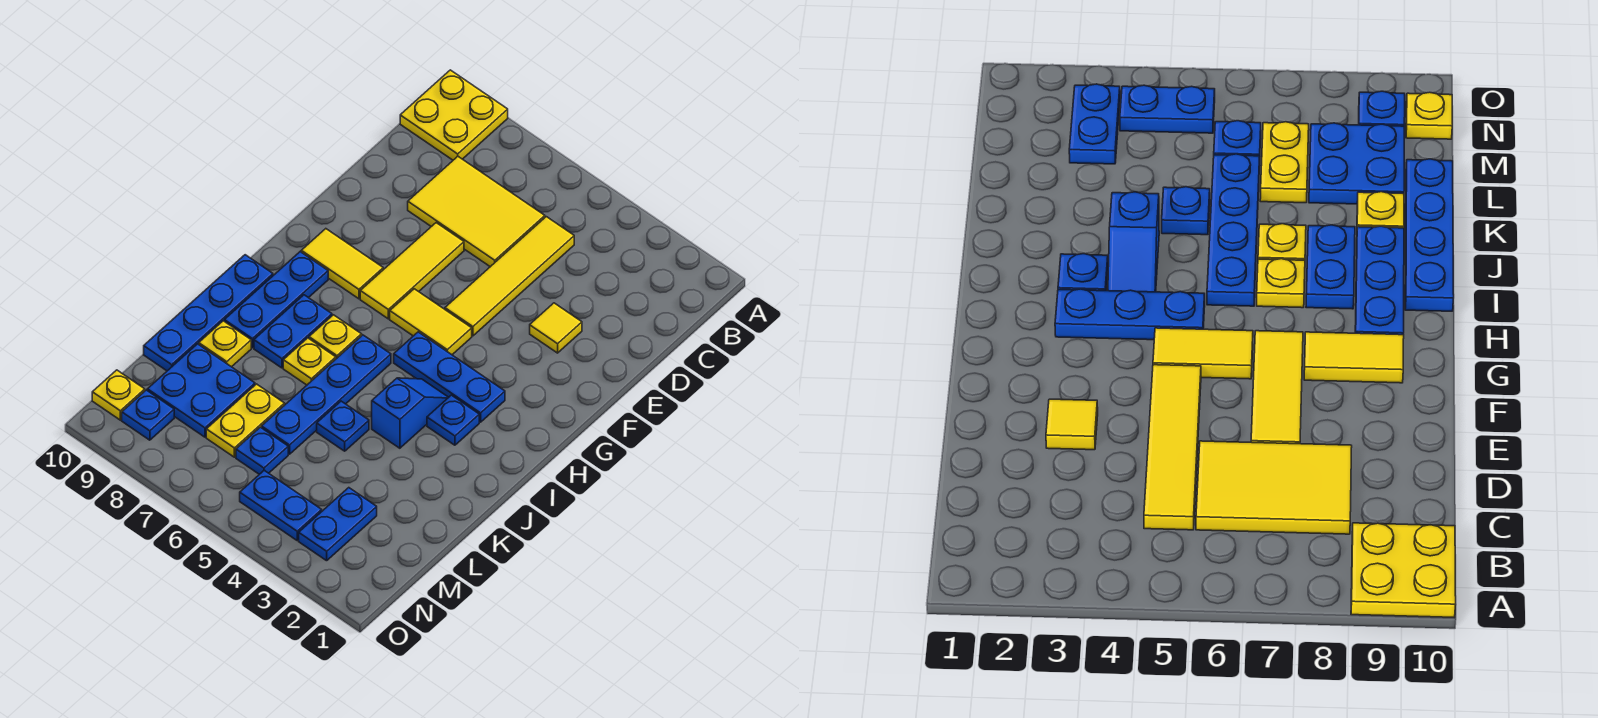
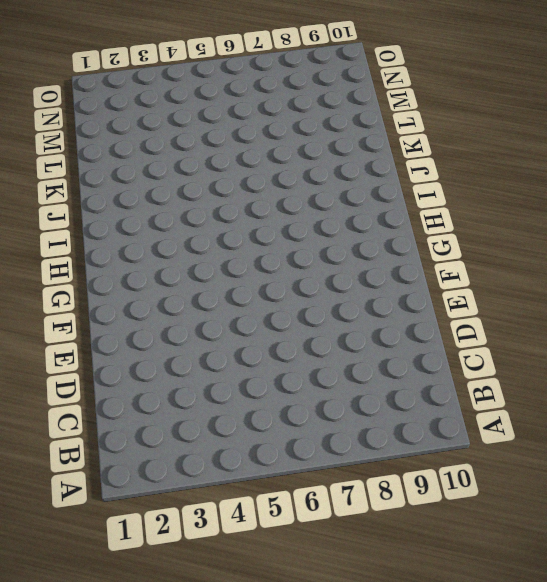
none -> yellow plate A9:B10 level 1
none -> yellow tile C5:F5 level 1
none -> yellow tile C6:D8 level 1

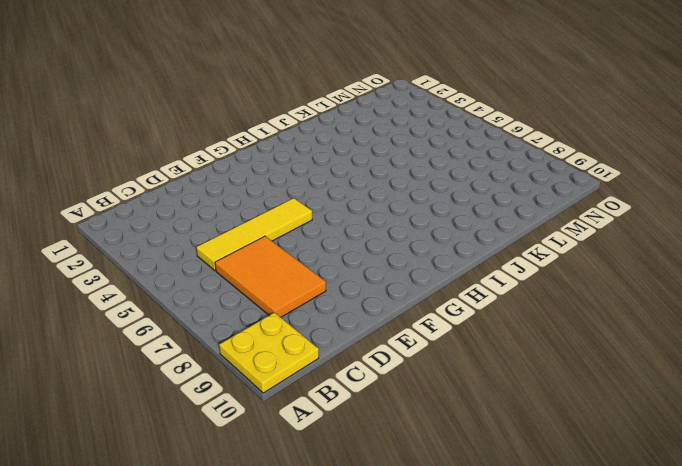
orange tile C6:D8 level 1 -> yellow tile C6:D8 level 1
none -> yellow tile E3 level 1
none -> yellow tile E7:G7 level 1
none -> yellow tile G5:G6 level 1

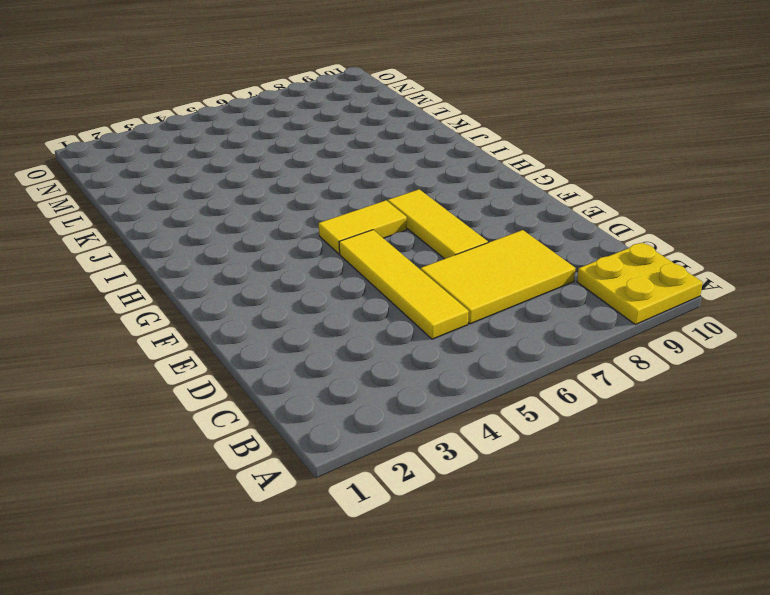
none -> yellow tile E3 level 1
none -> yellow tile G8:G9 level 1
none -> blue plate H3:H5 level 1

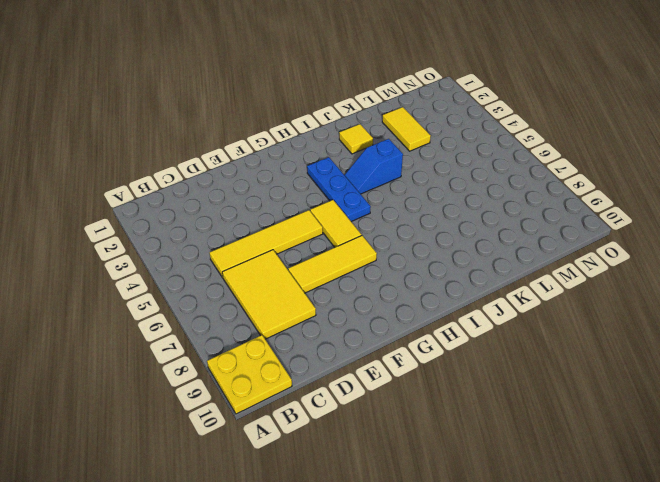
yellow tile J2 level 1 -> yellow tile E3 level 1
yellow tile L2:L3 level 1 -> yellow tile G8:G9 level 1
none -> blue plate H9:J9 level 1
none -> blue plate I3 level 1
none -> blue plate I6:L6 level 1

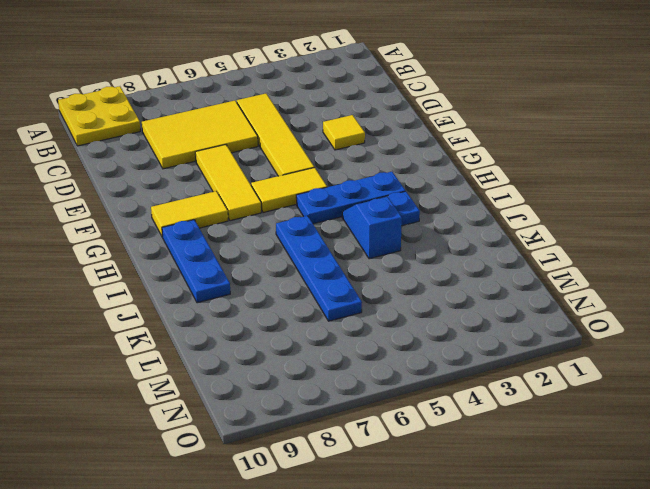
none -> yellow plate I7 level 1
none -> blue plate I8:J8 level 1
none -> blue plate I10:L10 level 1

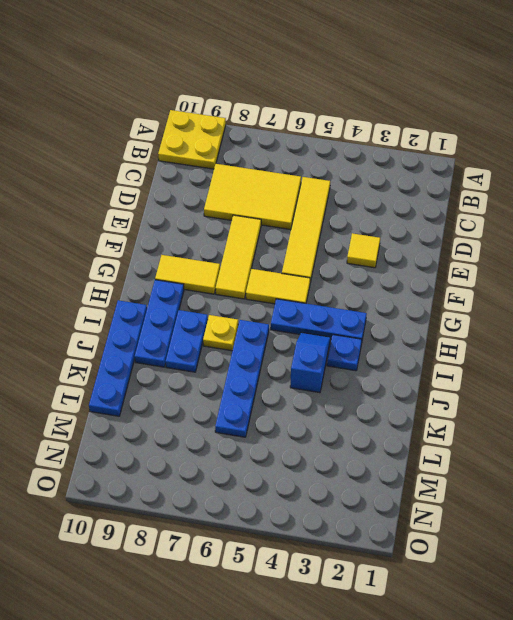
none -> yellow plate J7 level 1
none -> blue plate K5 level 1
none -> yellow plate K9 level 1

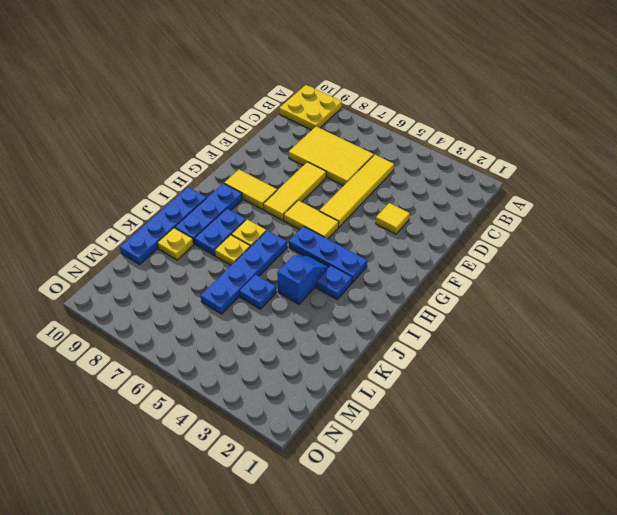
none -> yellow plate L7:M7 level 1
none -> blue plate L8:M9 level 1
none -> blue plate M3:N3 level 1

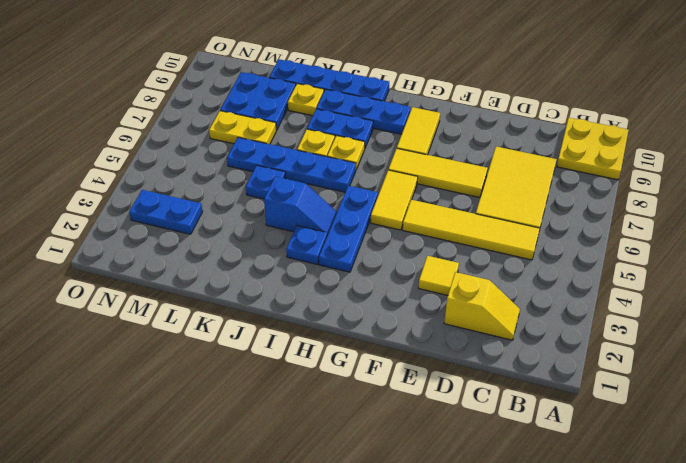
yellow slope C2:D2 level 1 top D -> none
none -> blue plate M6 level 1
none -> blue plate N4:N5 level 1
none -> blue plate N9 level 1

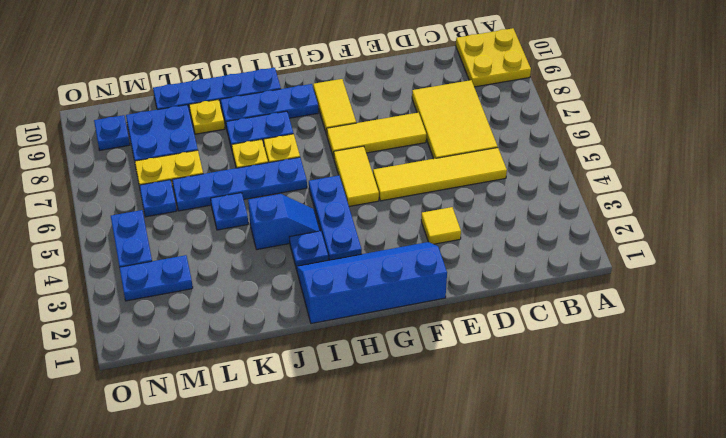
blue slope F1:I2 level 1 top 1 -> none
none -> yellow plate N10 level 1

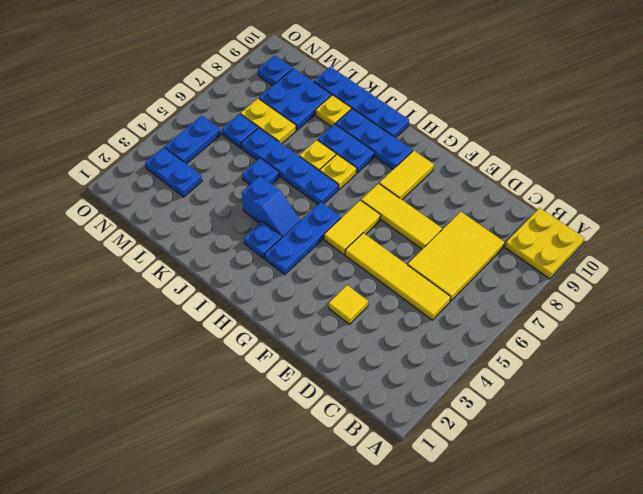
none -> yellow plate N10 level 1

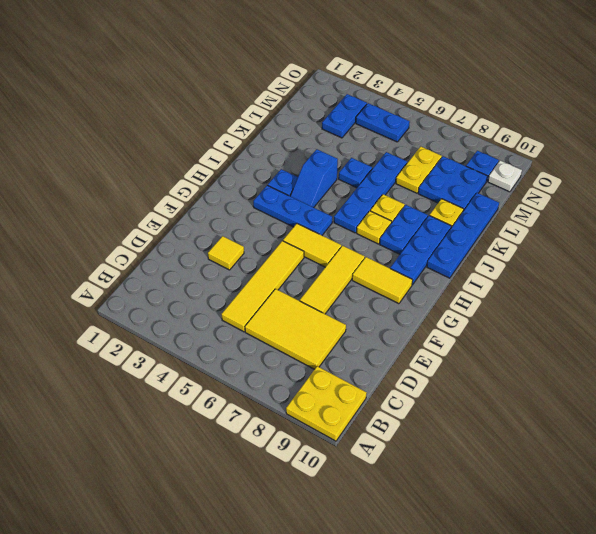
white plate N10 level 1 -> yellow plate N10 level 1
none -> blue plate M6 level 1

